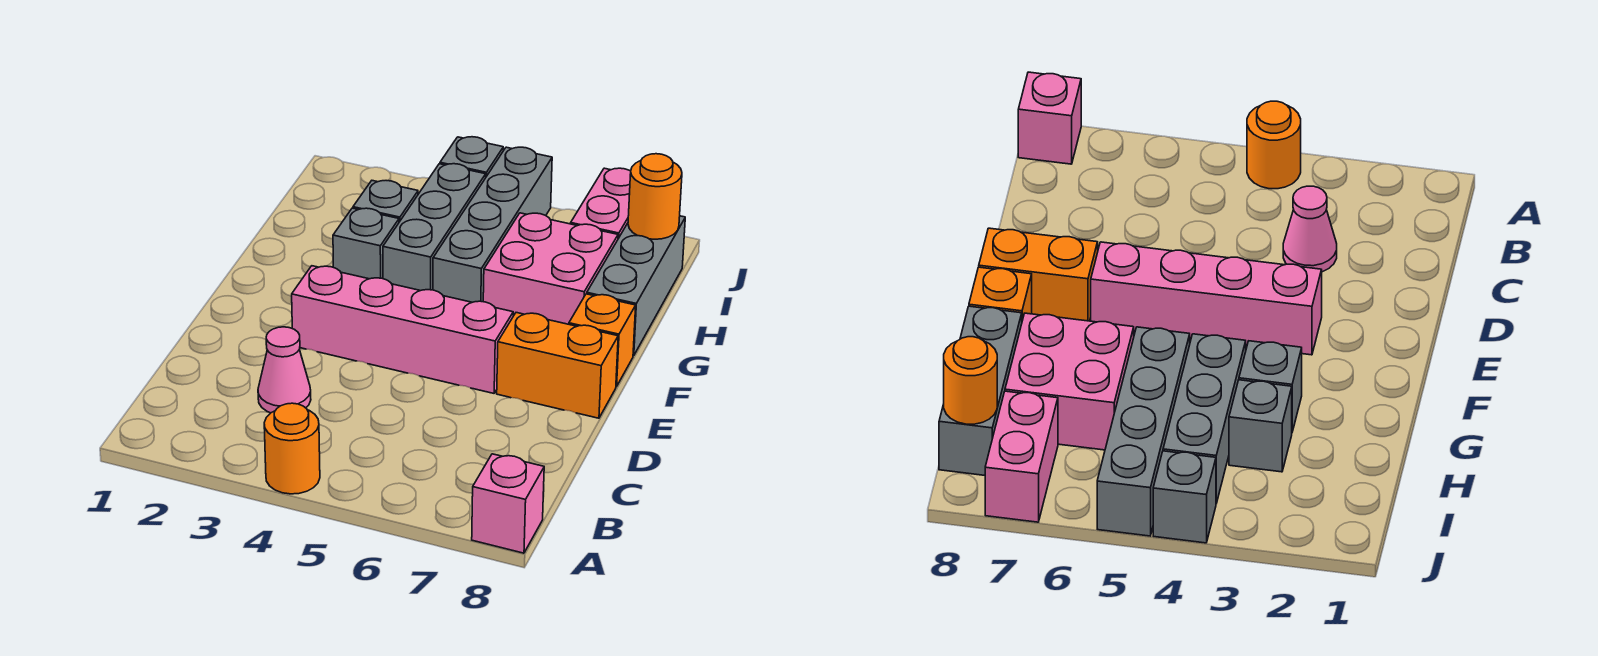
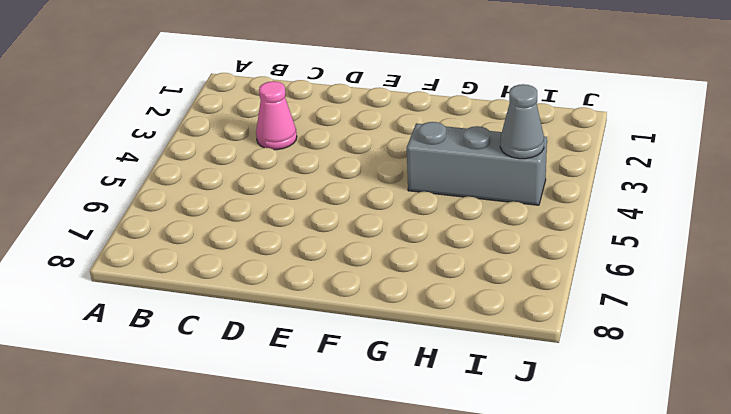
grey cone I4 level 2 -> none
none -> orange round brick A4 level 1
none -> pink brick A8 level 1
none -> pink brick E3:E6 level 1

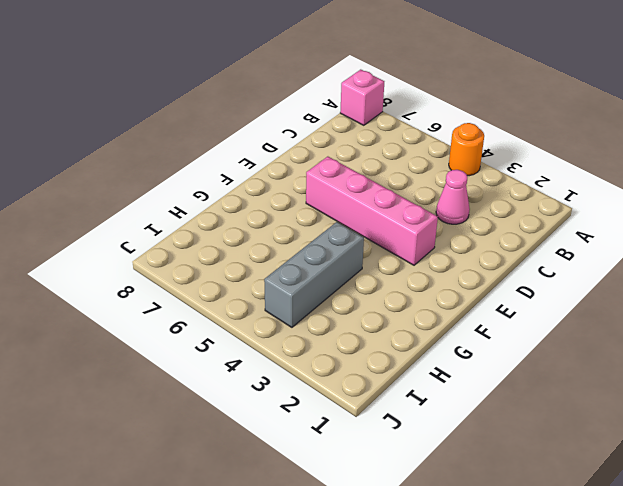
none -> orange brick E7:E8 level 1
none -> orange brick F8 level 1
none -> grey brick G3 level 1

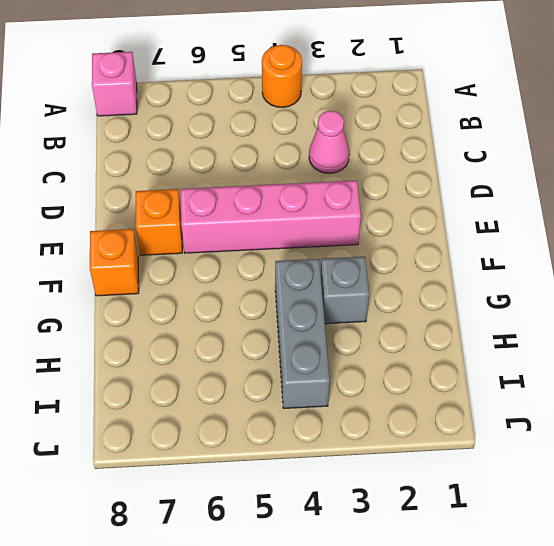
orange brick E7 level 1 -> orange brick E7:E8 level 1
none -> grey brick G5:J5 level 1
none -> pink brick G6:H7 level 1
none -> grey brick G8:I8 level 1

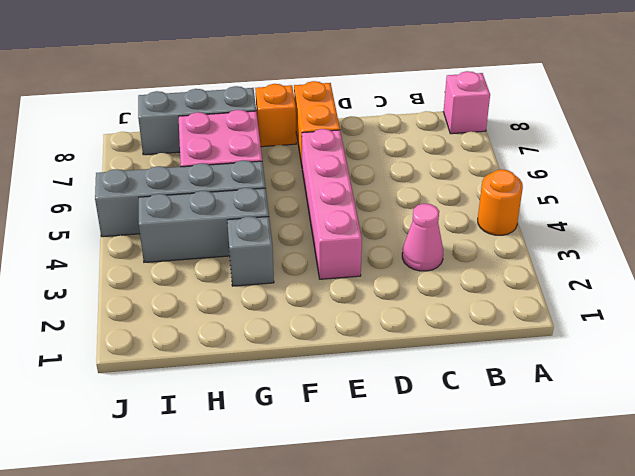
none -> grey brick H3 level 1
none -> pink brick I7:J7 level 1
none -> grey brick J4 level 1

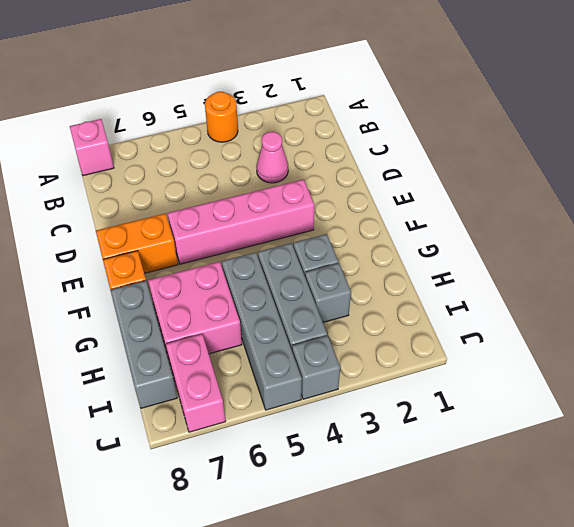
none -> orange round brick I8 level 2

